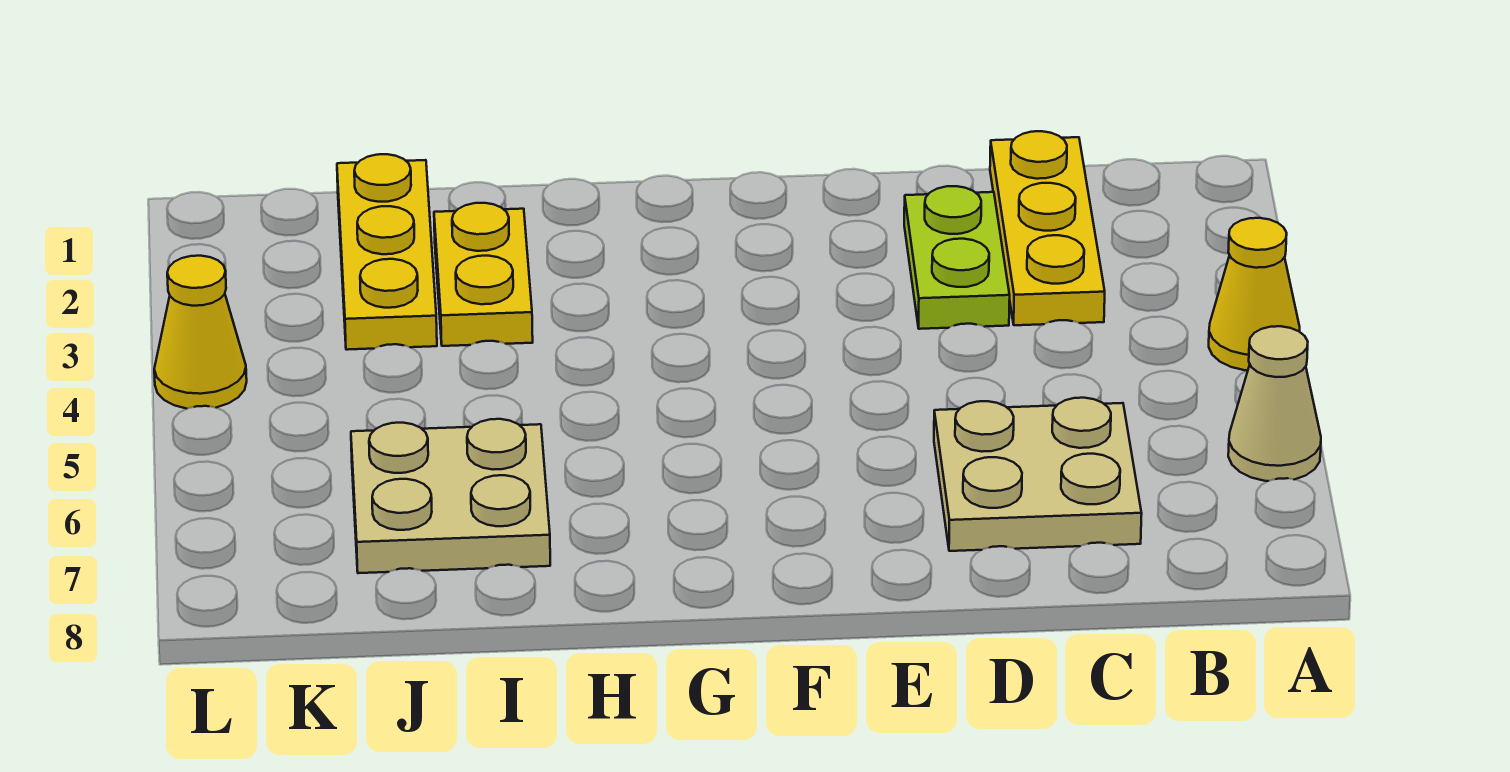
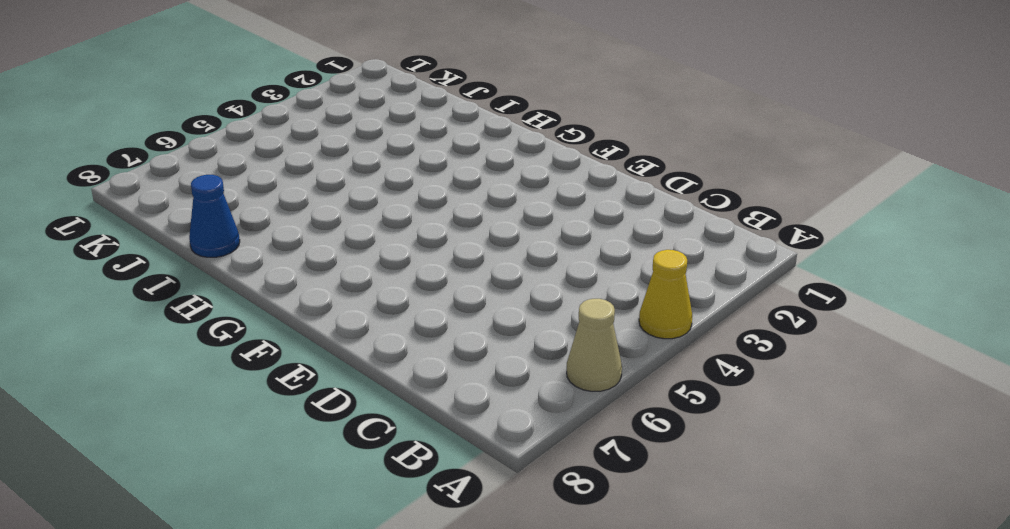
blue cone I8 level 1 -> none
none -> yellow plate C1:C3 level 1
none -> tan plate C6:D7 level 1

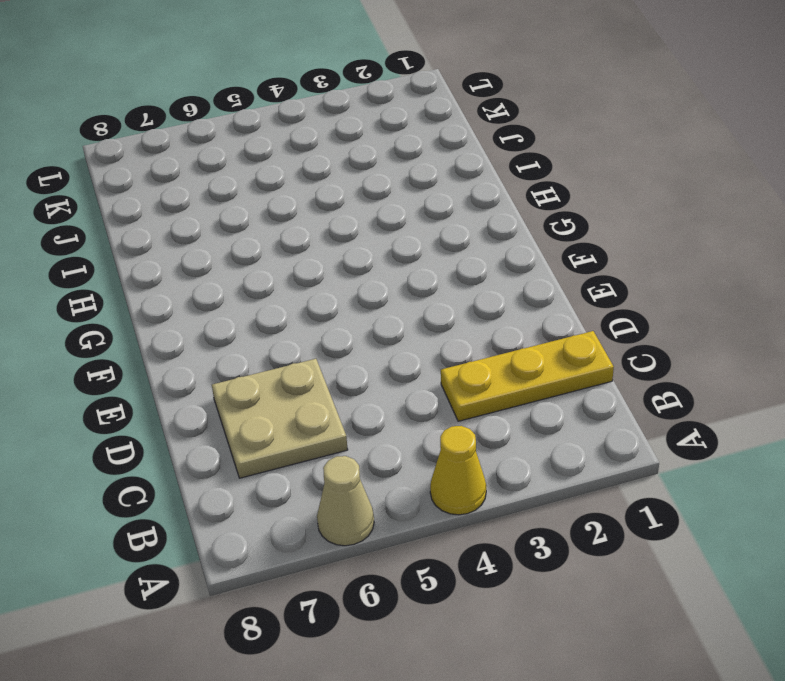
none -> lime plate D2:D3 level 1
none -> yellow plate I2:I3 level 1

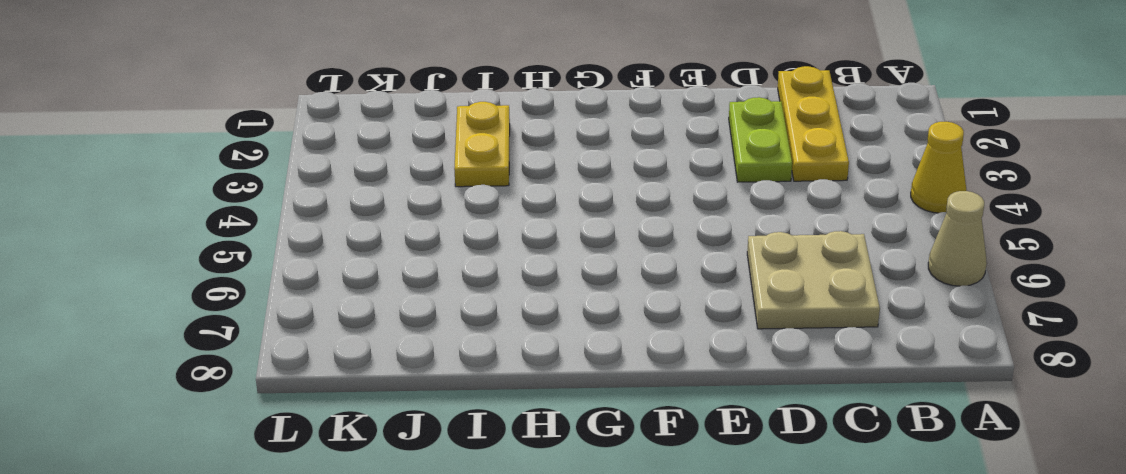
none -> tan plate I6:J7 level 1
none -> yellow plate J1:J3 level 1

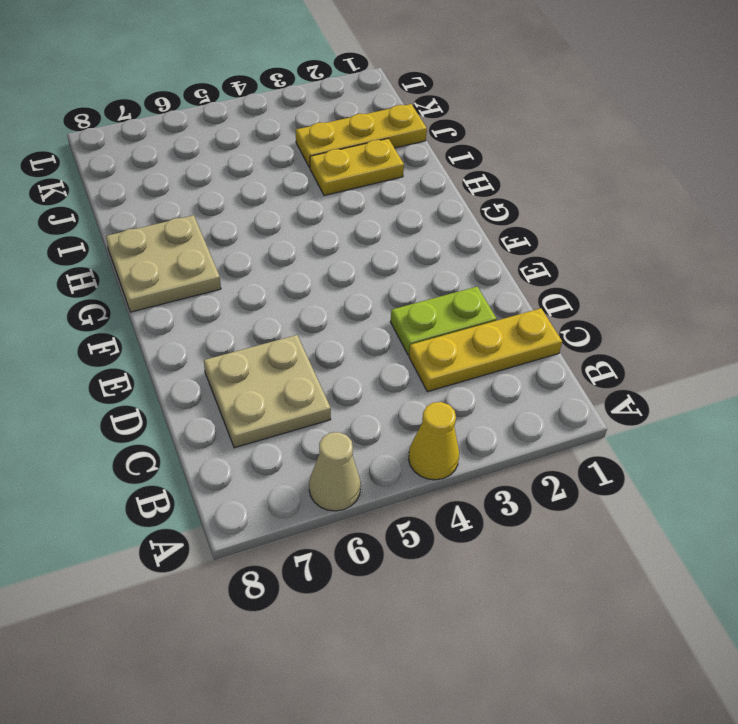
tan plate G7:H8 level 1 -> tan plate I6:J7 level 1
none -> yellow cone L4 level 1

